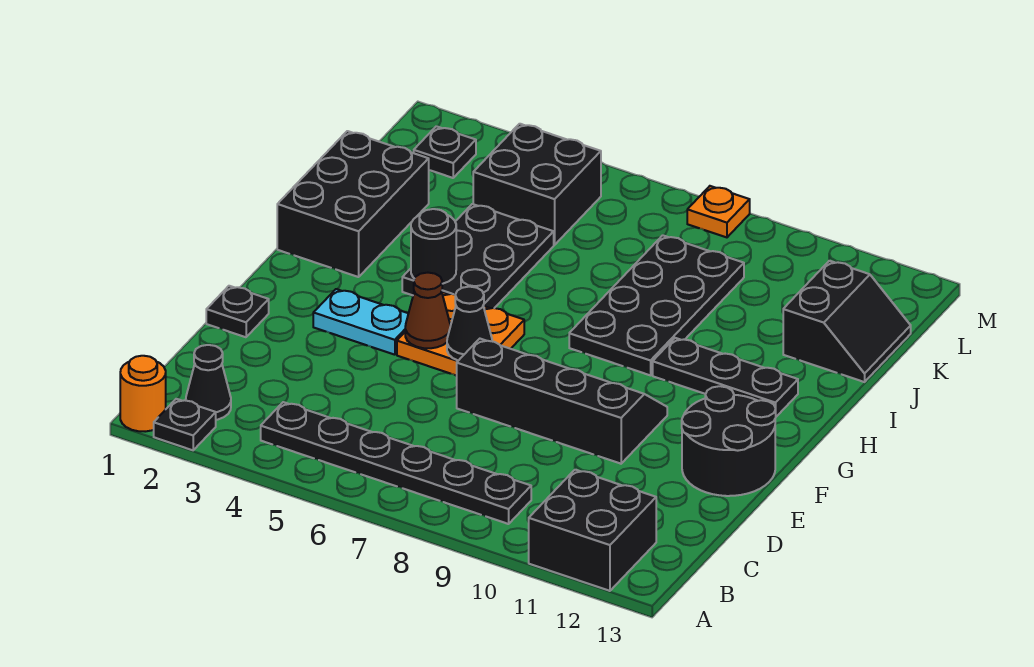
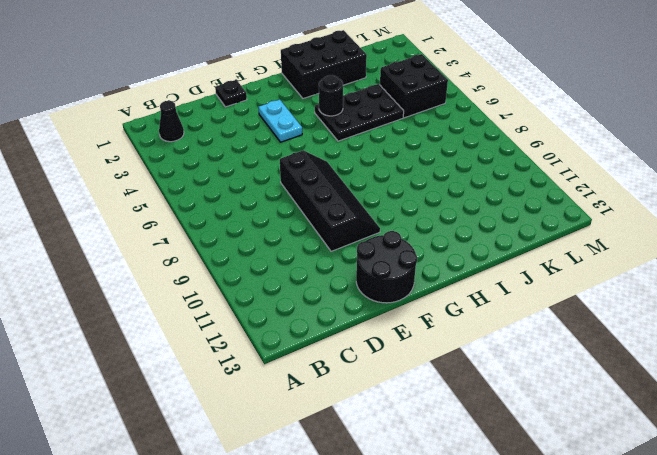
none -> orange round brick A1 level 1
none -> black plate A2 level 1
none -> black brick A11:B12 level 1

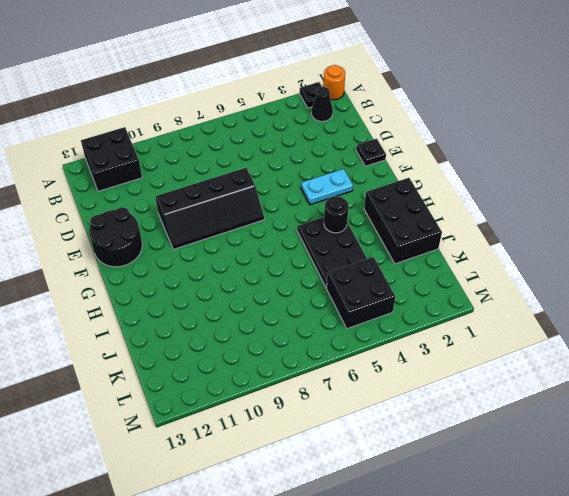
none -> black plate B4:B9 level 1
none -> orange plate F5:G6 level 1
none -> black plate H8:K9 level 1

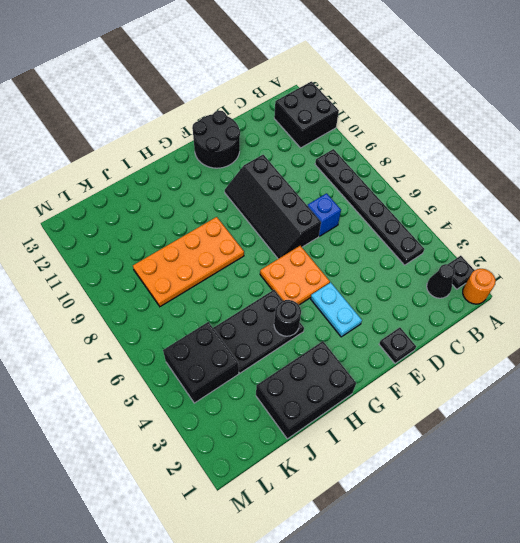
blue brick D7 level 1 -> none
orange plate H8:K9 level 1 -> black plate H8:K9 level 1
none -> black plate H10:H12 level 1
none -> black slope J12:K13 level 1 top 12
none -> black plate L2 level 1

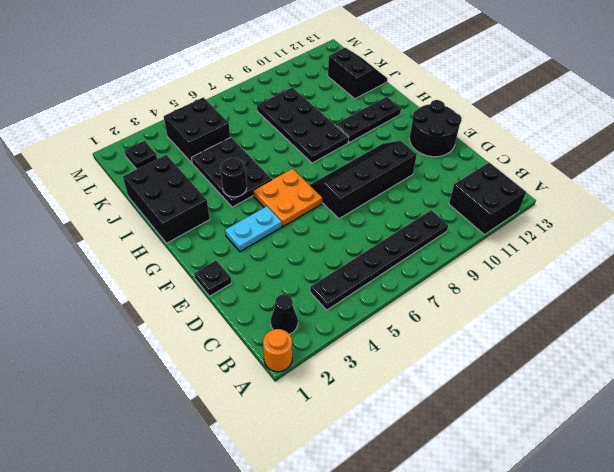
none -> black plate A2 level 1
none -> orange plate M8 level 1
none -> brown cone F5 level 2

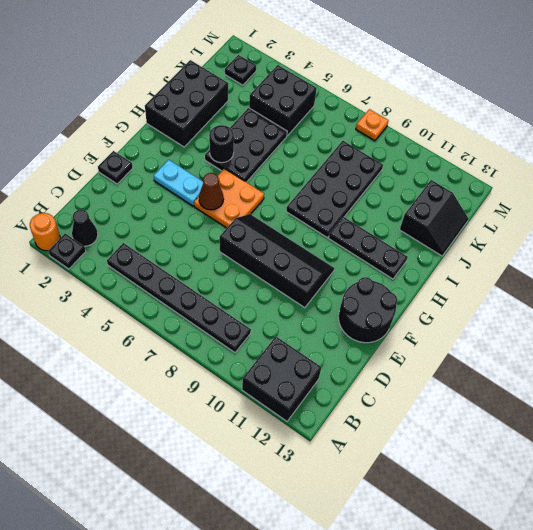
none -> black cone F6 level 2

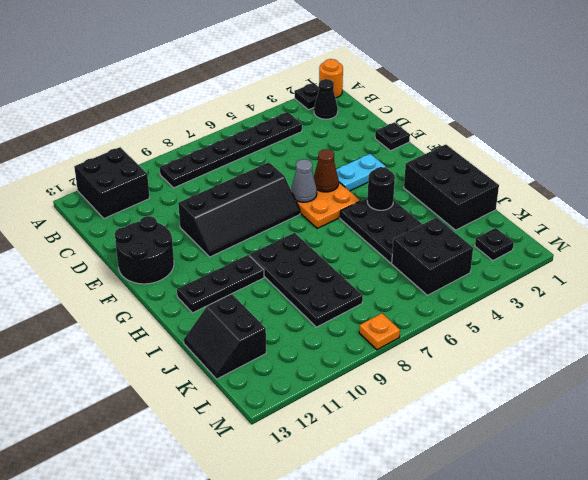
grey cone F6 level 2 -> black cone F6 level 2

